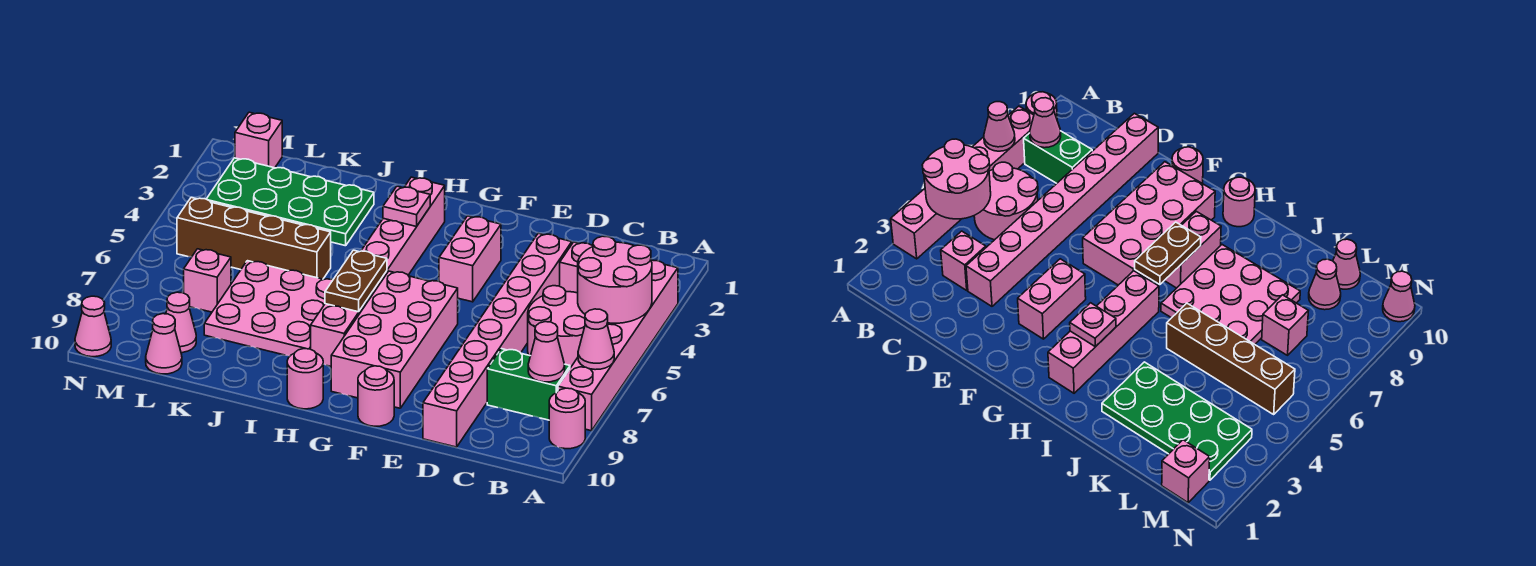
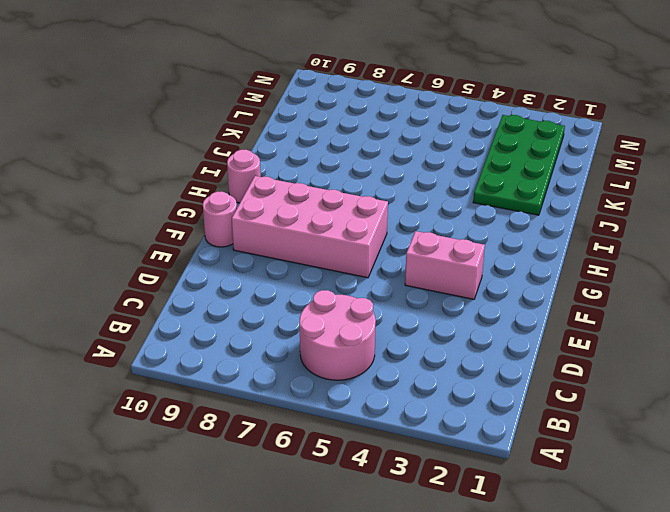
none -> pink brick A3:A8 level 1
none -> pink round brick A9 level 1
none -> green brick B8:C8 level 1

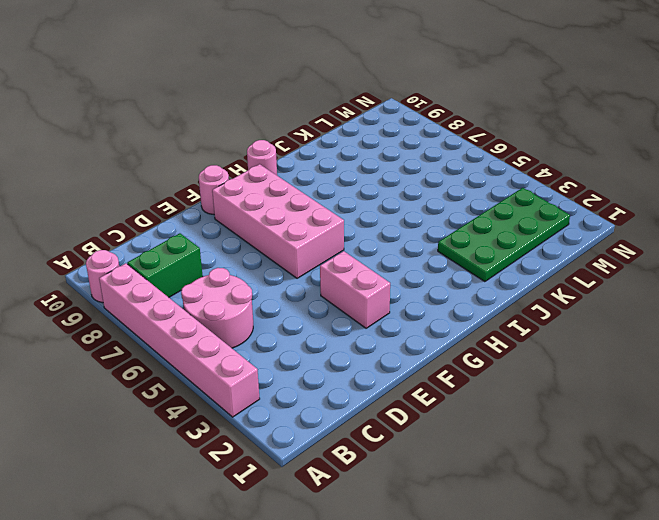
none -> pink brick C3 level 1
none -> pink brick D3:D10 level 1
none -> pink brick H2:H5 level 1

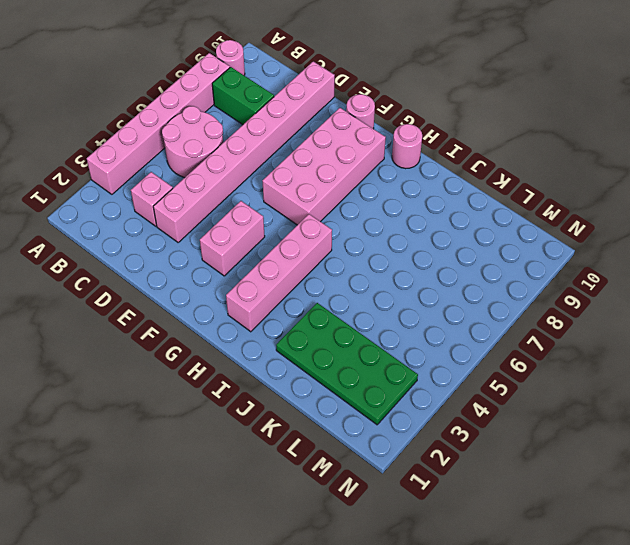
none -> pink brick H7:H8 level 1
none -> pink plate I6:K8 level 1
none -> brown brick J5:M5 level 1

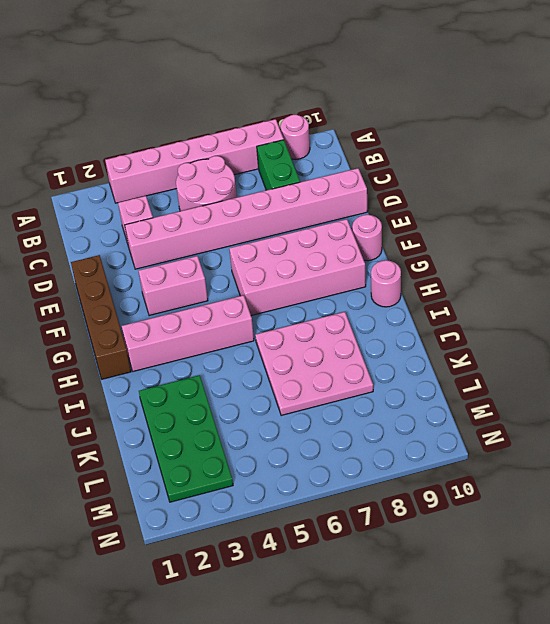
brown brick E1:H1 level 1 -> brown brick J5:M5 level 1
none -> pink brick H7:H8 level 1
none -> pink brick L7 level 1
none -> pink cone L9 level 1

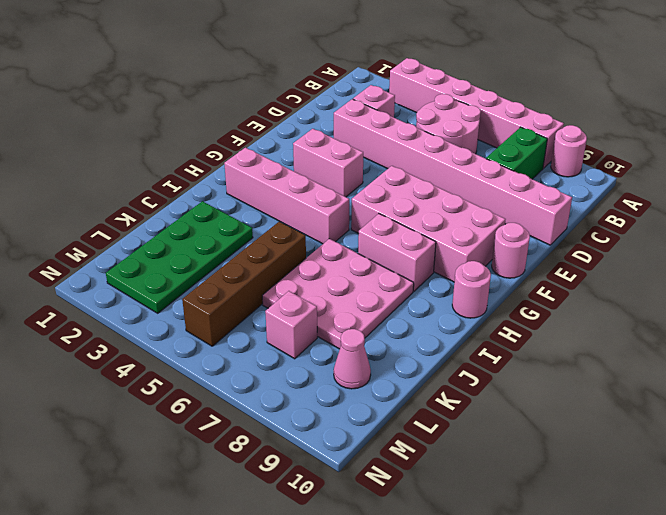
none -> pink cone L10 level 1
none -> pink brick M1 level 1
none -> pink cone N10 level 1

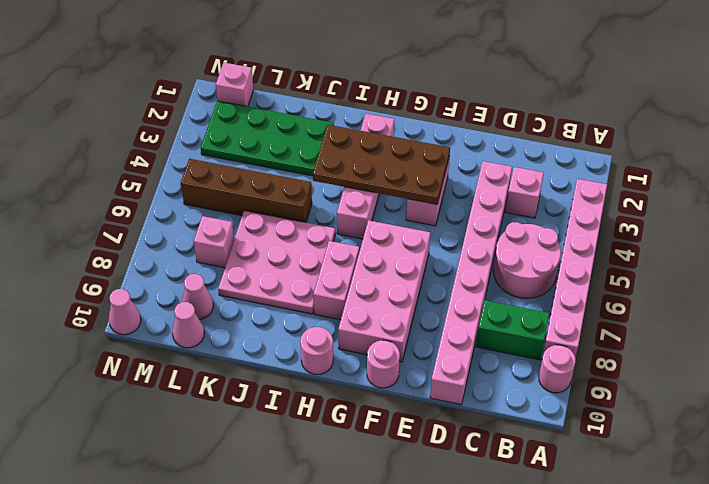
brown plate F3:I4 level 2 -> pink plate H3 level 2
none -> pink round brick A4:B5 level 2
none -> pink cone A7 level 2
none -> pink cone B8 level 2

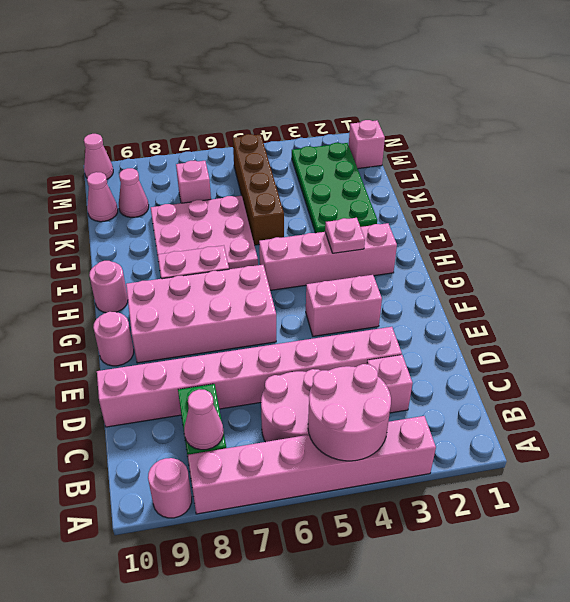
none -> pink cone A7 level 2
none -> brown plate H6:H7 level 2

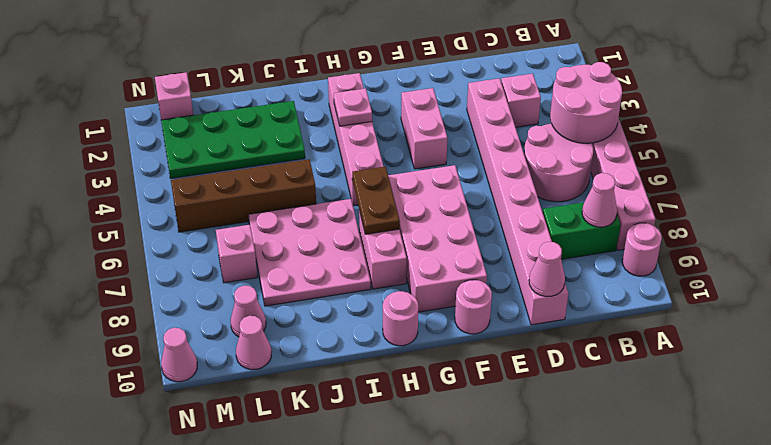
pink cone D10 level 2 -> pink cone A7 level 2

